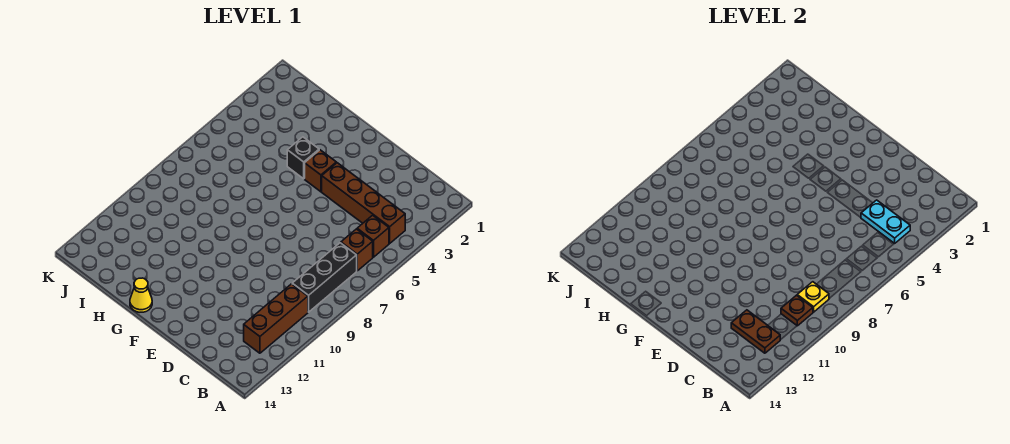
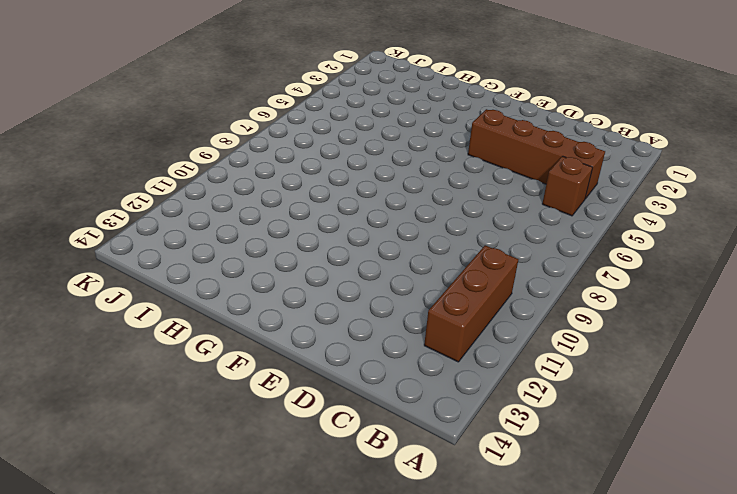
none -> brown brick B6 level 1
none -> black brick B7:B9 level 1
none -> brown brick F4 level 1

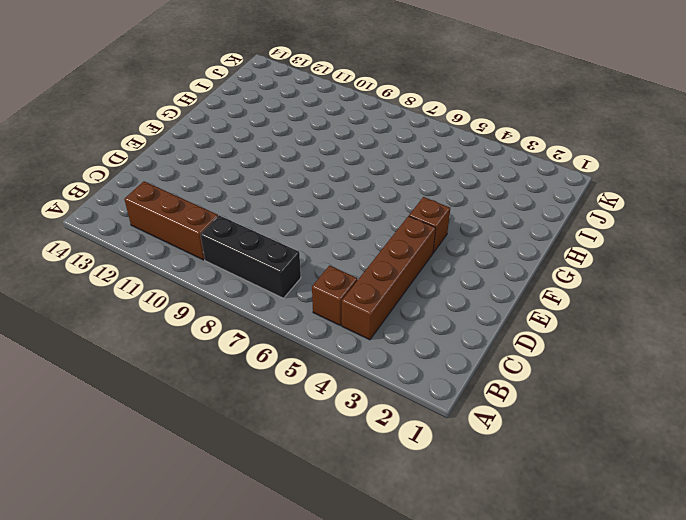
none -> brown brick B6 level 1
none -> black brick G4 level 1
none -> yellow cone G14 level 1

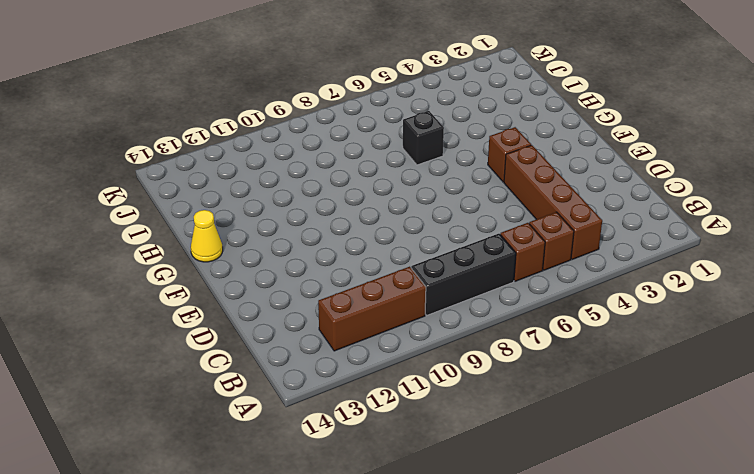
black brick H6 level 1 -> black brick G4 level 1
none -> cyan plate B4:C4 level 2
none -> yellow plate B9 level 2
none -> brown plate B10 level 2

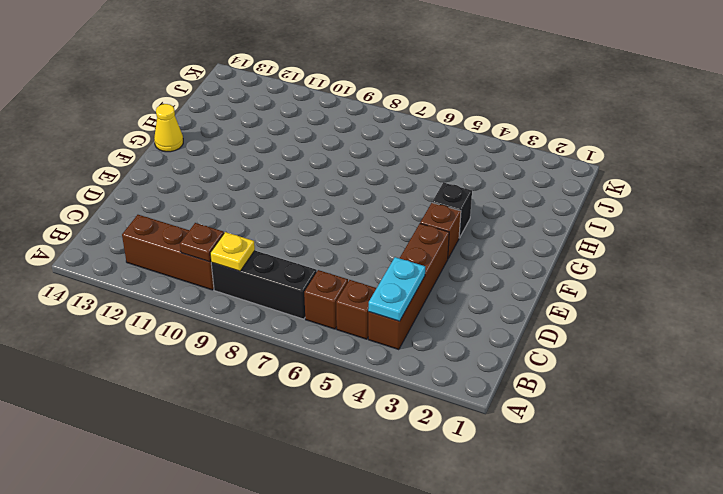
none -> brown plate B12:C12 level 2

